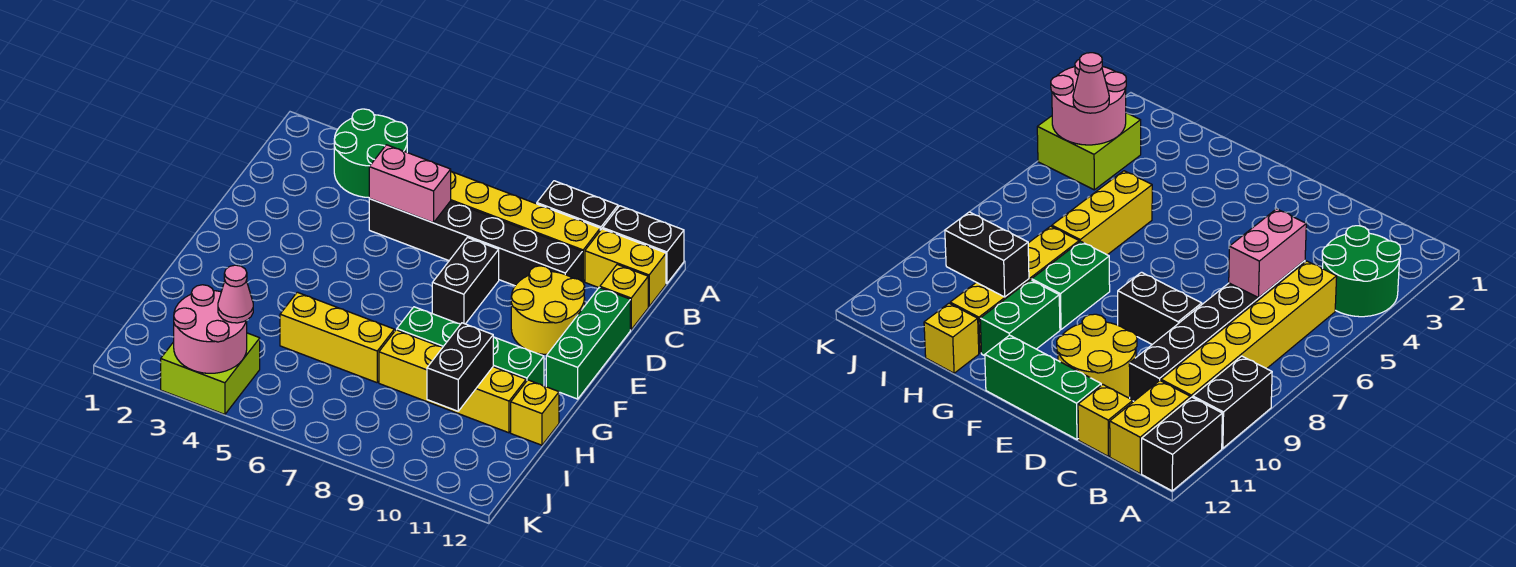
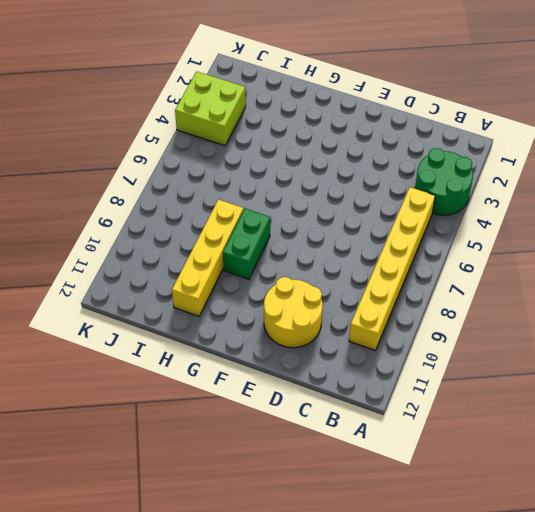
none -> black brick A9:A10 level 1
none -> black brick A11:A12 level 1
none -> yellow brick B11:B12 level 1

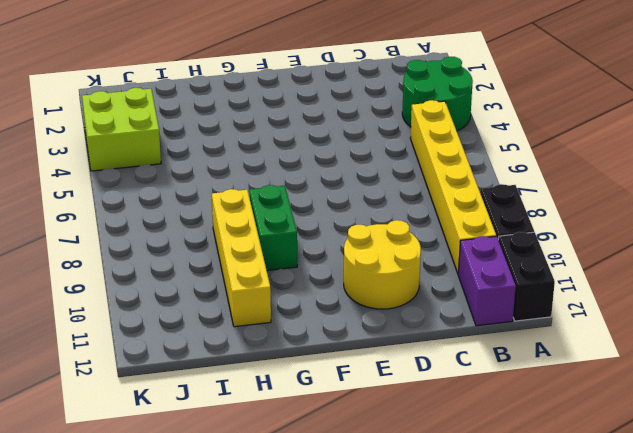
purple brick B11:B12 level 1 -> yellow brick B11:B12 level 1
none -> black brick C5:C10 level 1
none -> yellow brick C12 level 1
none -> black brick D8:E8 level 1

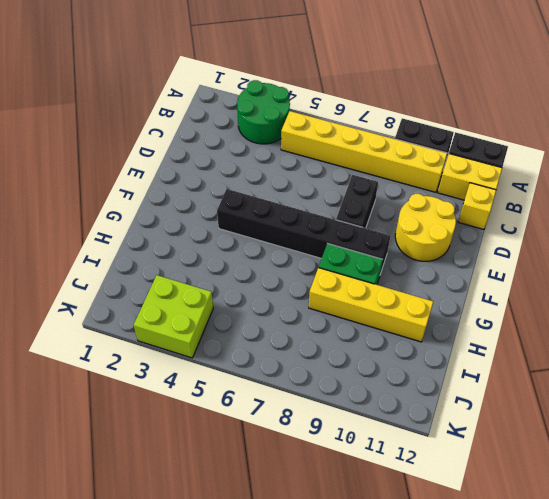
black brick F4:F9 level 1 -> black brick C5:C10 level 1
none -> green brick D12:F12 level 1
none -> green brick G10:G11 level 1
none -> yellow brick H5:H7 level 1

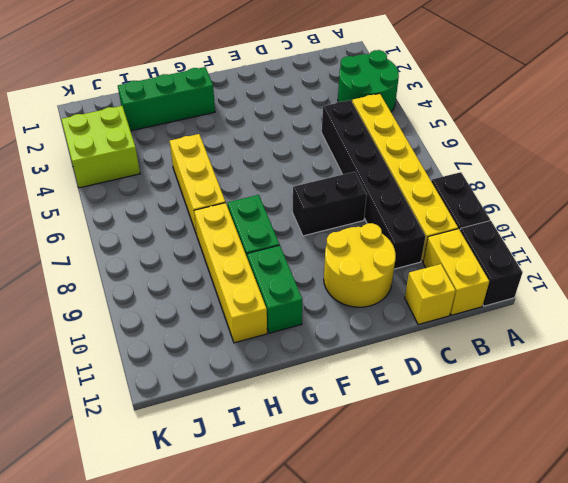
green brick G2:I2 level 1 -> green brick D12:F12 level 1
none -> yellow brick H12 level 1
none -> pink brick C5:C6 level 2
none -> black brick H10:I10 level 2

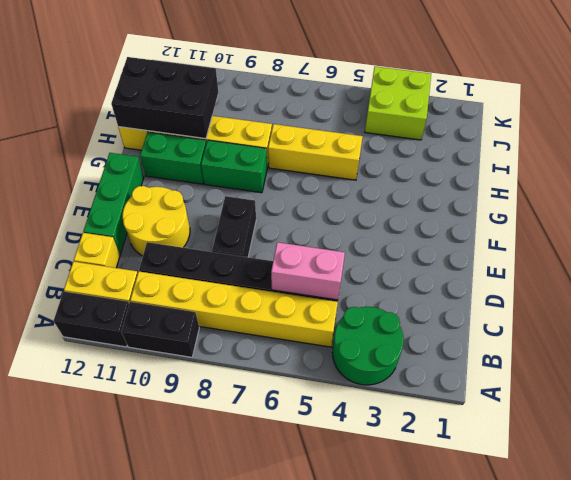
black brick H10:I12 level 2 -> black brick H10:I10 level 2
none -> pink round brick J3:K4 level 2
none -> pink cone J4 level 3

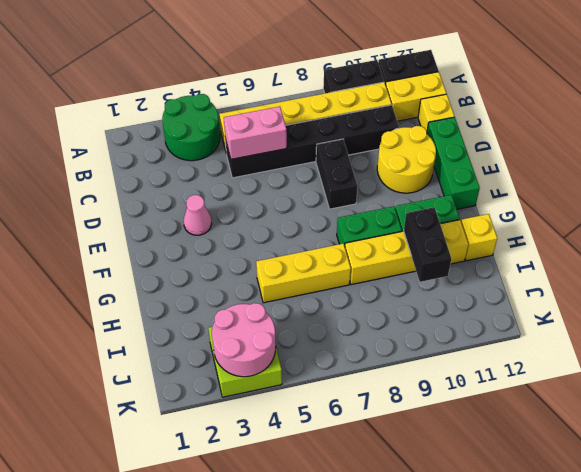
pink cone E3 level 1 -> pink cone J4 level 3

